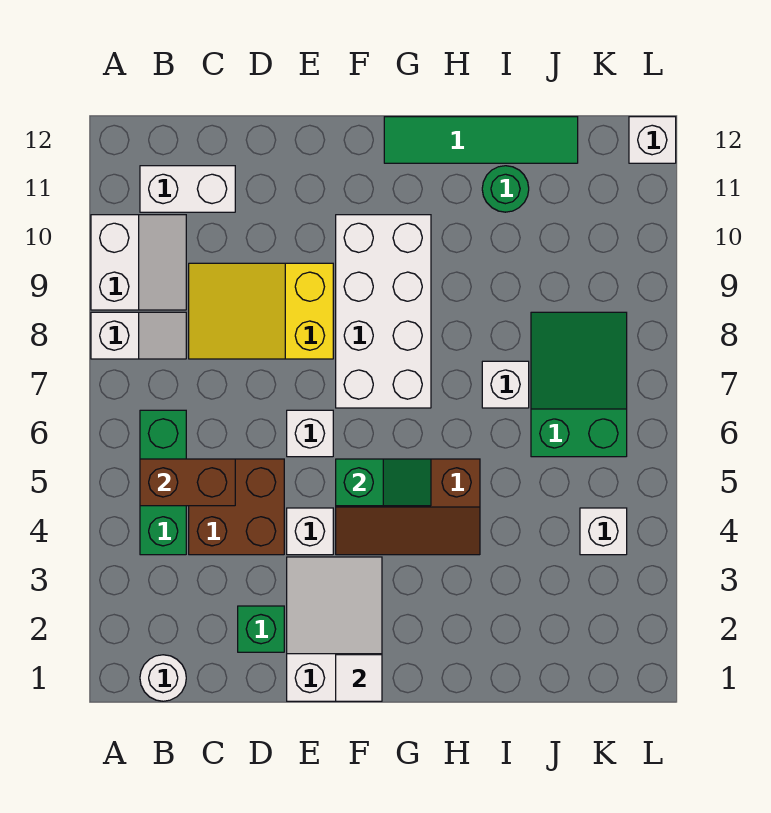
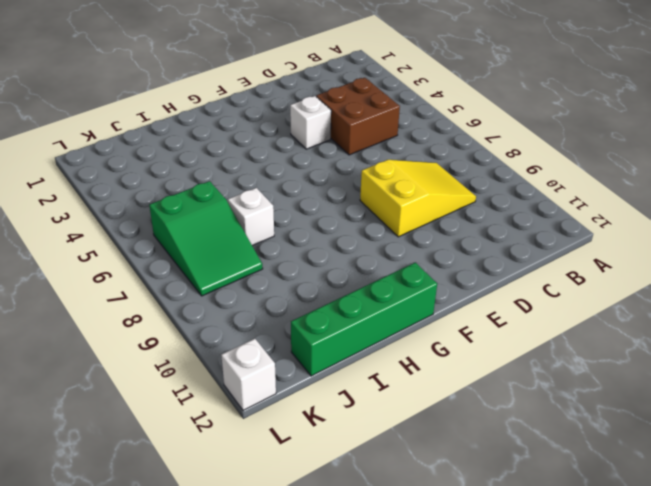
green brick G12:J12 level 1 -> green tile G12:J12 level 1
none -> white slope A8:B8 level 1 top A
none -> white slope A9:B10 level 1 top A
none -> white round brick B1 level 1

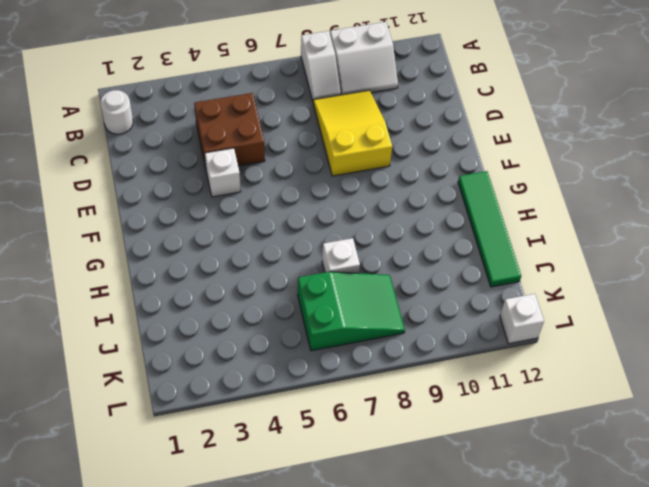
none -> green brick B4:B6 level 1
none -> white brick B11:C11 level 1
none -> green brick D2 level 1

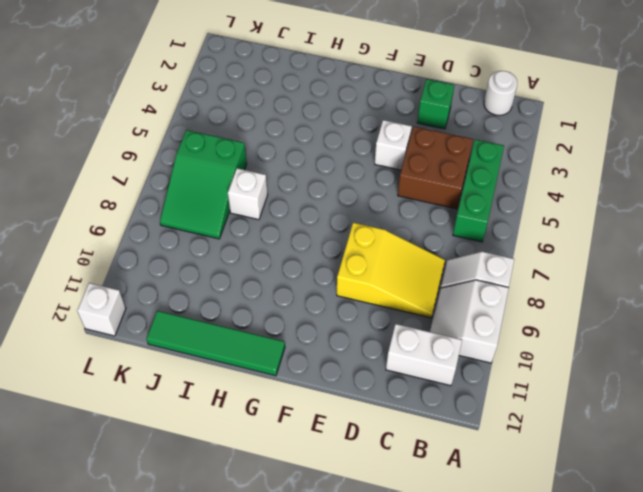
none -> white slope E1:F3 level 1 top 1
none -> white brick E6 level 1
none -> brown slope F4:H5 level 1 top 5

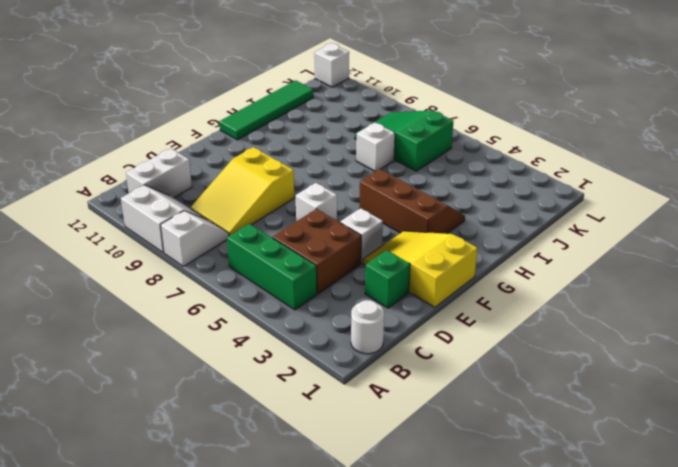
yellow slope E1:F3 level 1 top 1 -> white slope E1:F3 level 1 top 1
brown slope G3:H5 level 1 top G -> brown slope F4:H5 level 1 top 5
none -> white brick F7:G10 level 1
none -> green round brick I11 level 1
none -> white brick K4 level 1

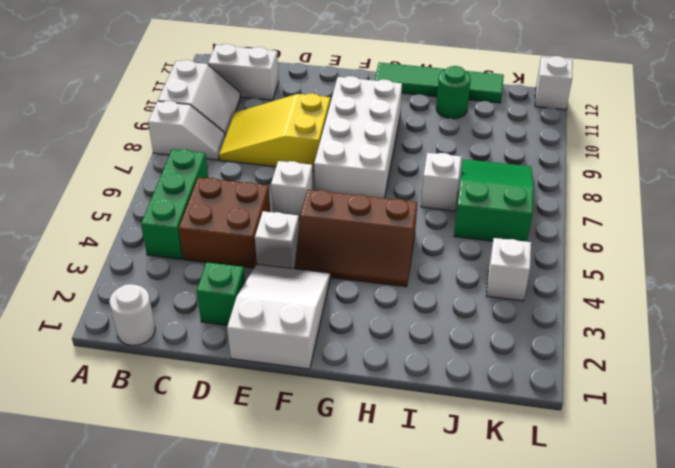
none -> brown brick B5:C5 level 2
none -> white tile F1 level 2
none -> green slope F5:G5 level 2 top F

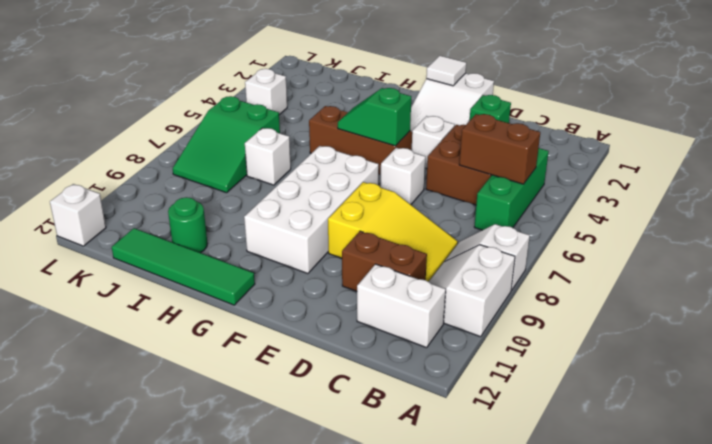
brown brick C10:D10 level 1 -> none
none -> white round brick B1 level 1

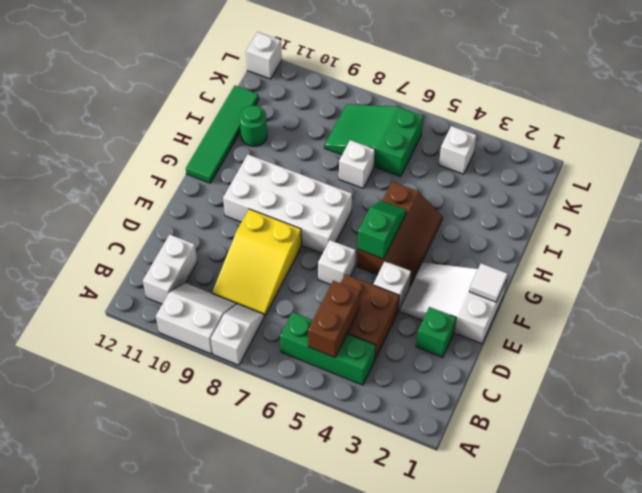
none -> white round brick B1 level 1

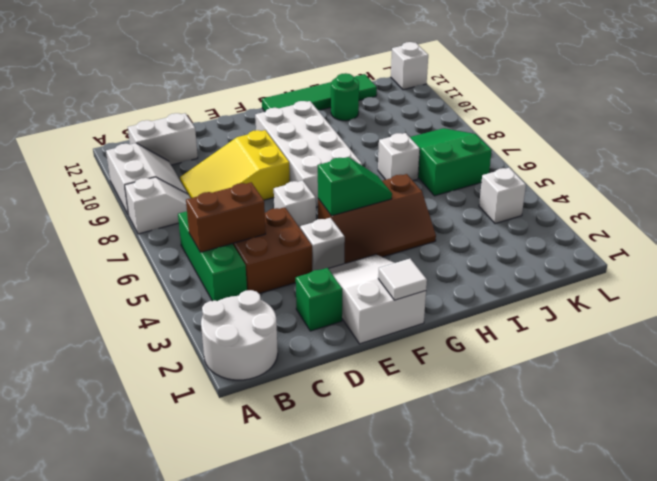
white round brick A1:B2 level 1 -> white round brick B1 level 1

